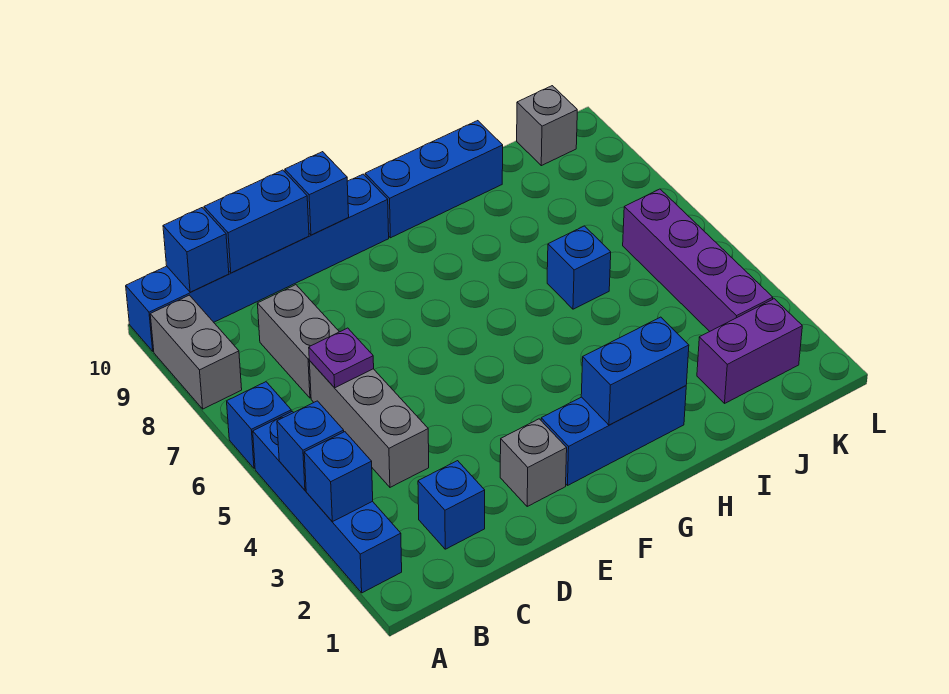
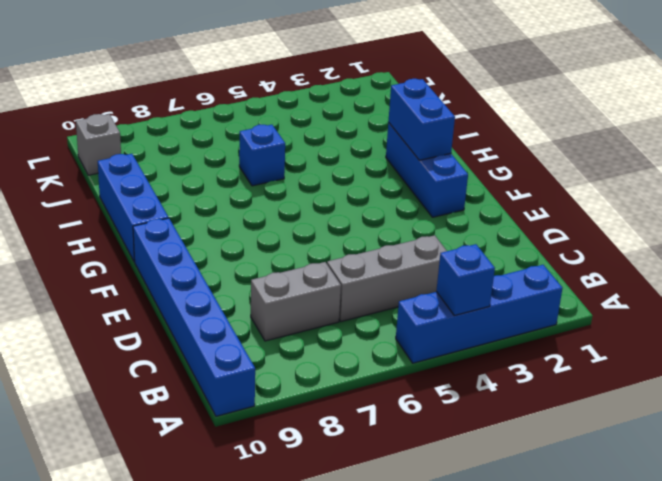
none -> blue brick A6 level 1
none -> grey brick A8:A9 level 1
none -> blue brick C2 level 1

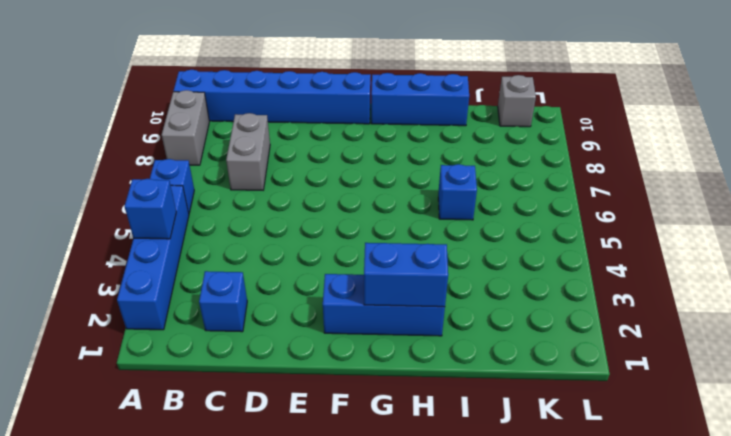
none -> grey brick C4:C6 level 1
none -> grey brick E2 level 1
none -> purple brick J2:K2 level 1

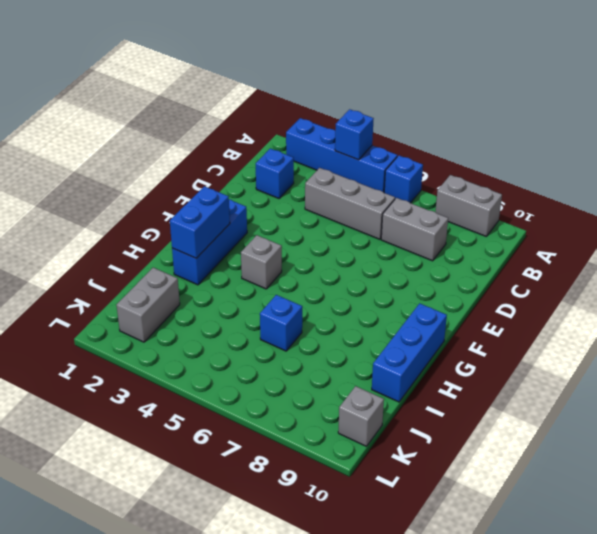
grey brick G4 level 1 -> grey brick E2 level 1
grey brick J2:K2 level 1 -> purple brick J2:K2 level 1
none -> blue brick A10:F10 level 1
none -> purple brick K3:K6 level 1
none -> blue brick A3 level 2

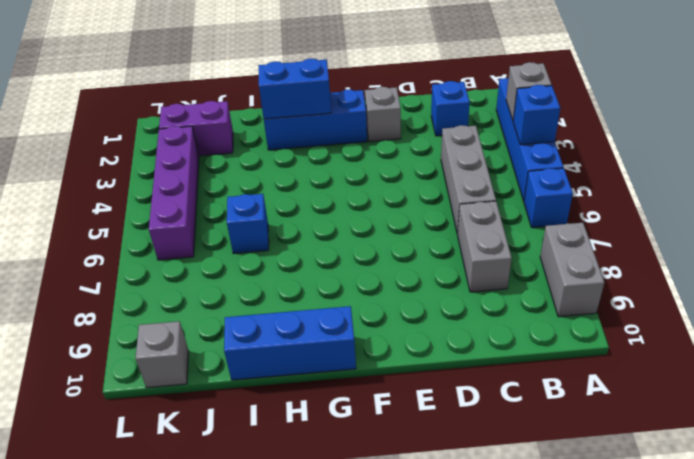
grey brick A3 level 2 -> blue brick A3 level 2
none -> blue brick A10:F10 level 1
none -> blue brick B10 level 2
none -> purple plate C6 level 2

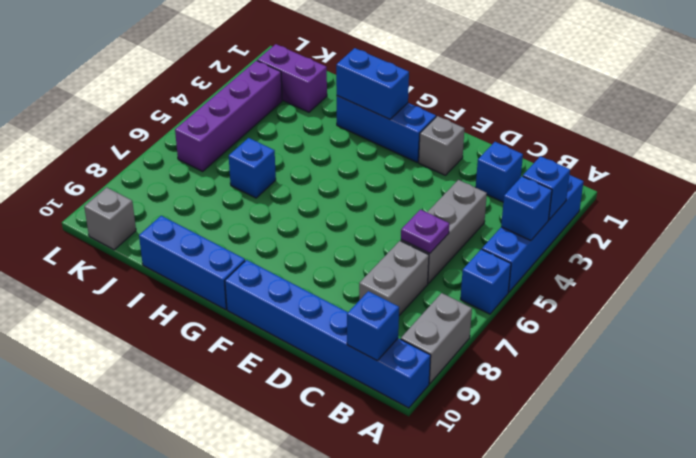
none -> blue brick C10:D10 level 2
none -> blue brick E10 level 2

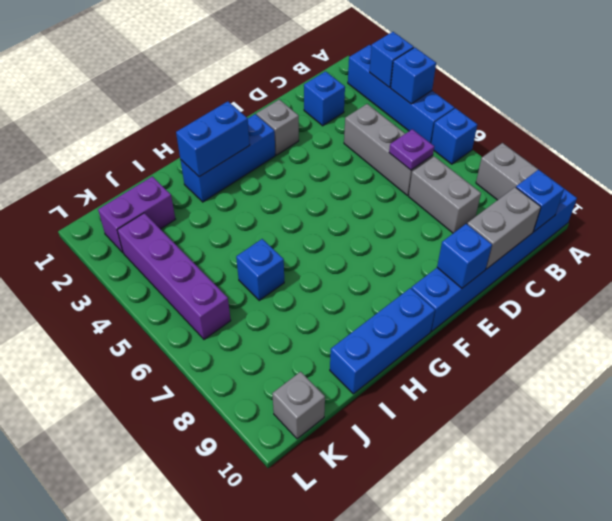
grey brick C10:D10 level 2 -> blue brick C10:D10 level 2

